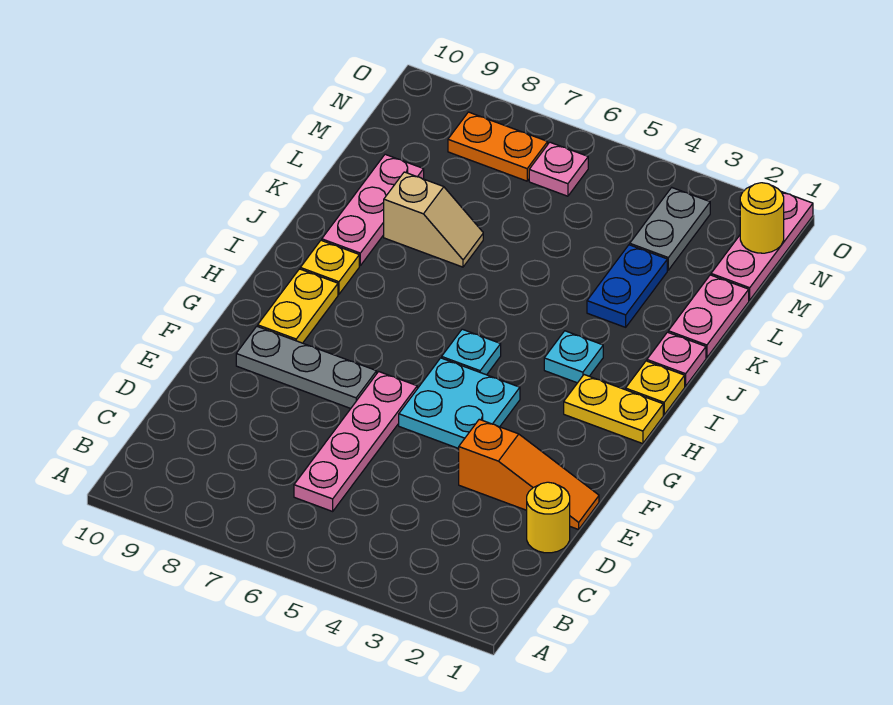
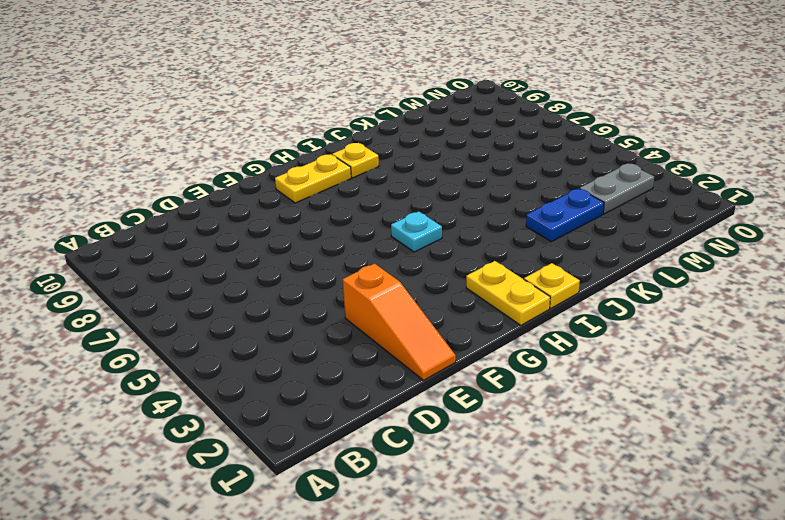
none -> pink plate C6:F6 level 1
none -> yellow round brick D1 level 1
none -> cyan plate F4:G5 level 1

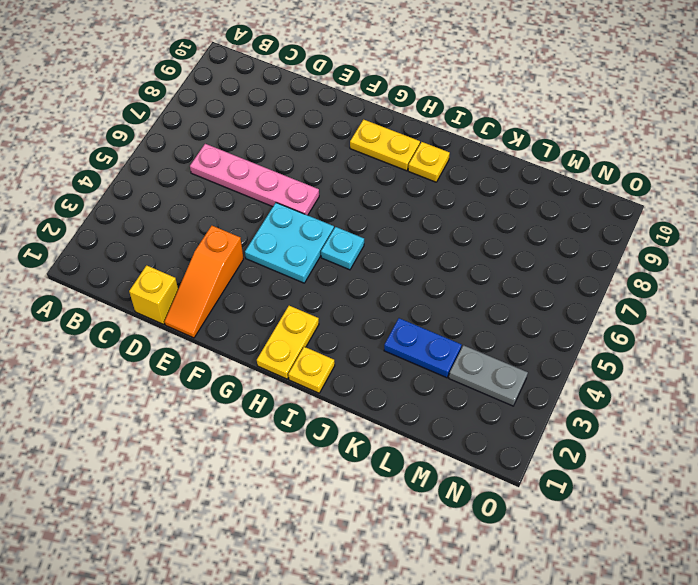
yellow brick D1 level 1 -> yellow round brick D1 level 1
none -> grey plate F7:F9 level 1
none -> cyan plate I3 level 1
none -> pink plate J1 level 1

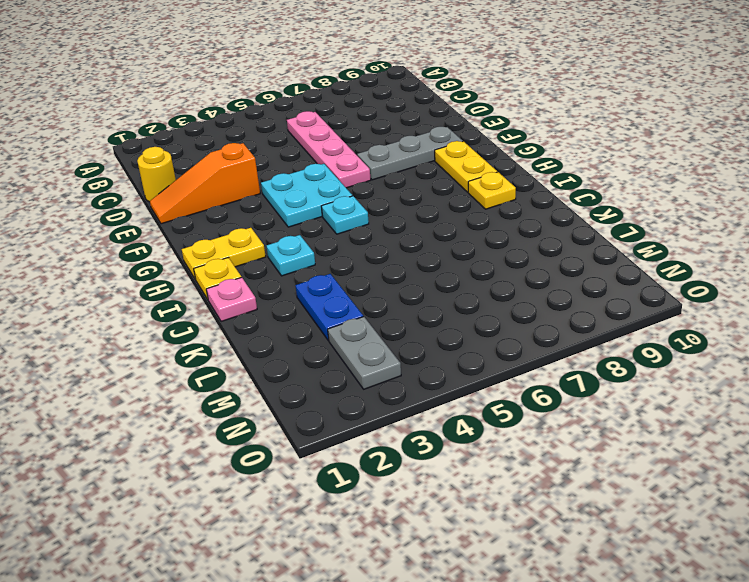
none -> pink plate J9:L9 level 1
none -> pink plate K1:L1 level 1
none -> tan slope K7:K8 level 1 top 8

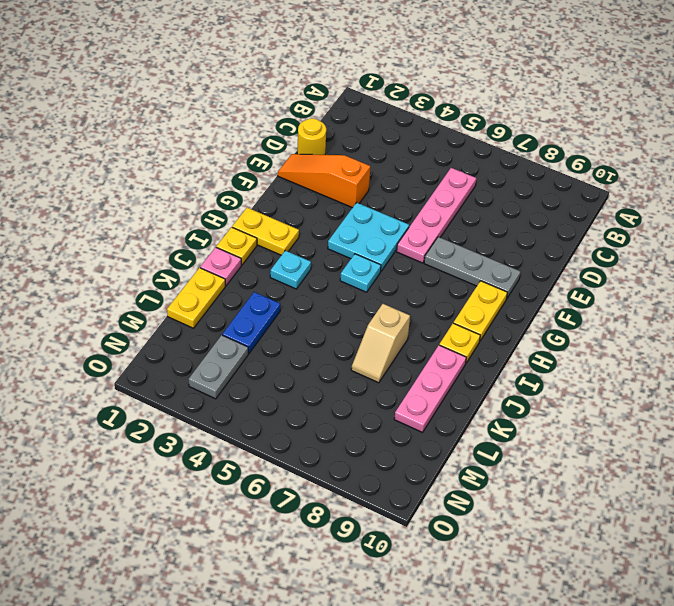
tan slope J7:K7 level 1 top J -> tan slope K7:K8 level 1 top 8
yellow plate K1:L1 level 1 -> pink plate K1:L1 level 1
none -> pink plate M1:O1 level 1
none -> pink plate N6 level 1
none -> orange plate N7:N8 level 1

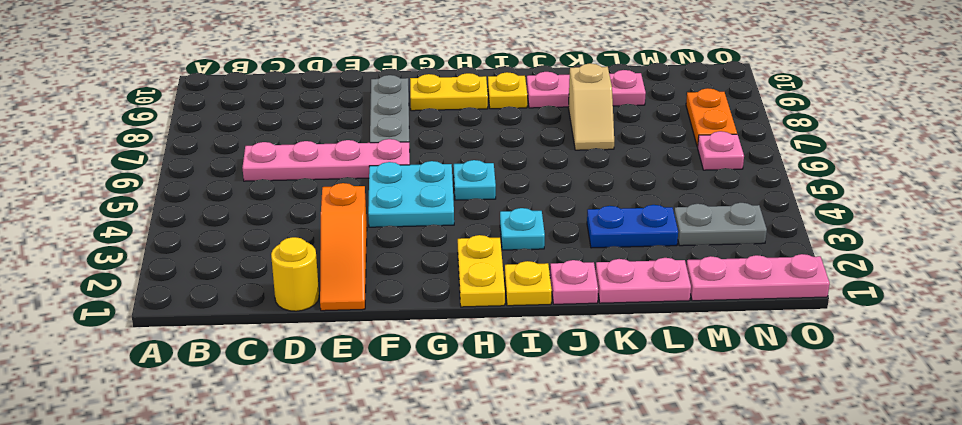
none -> yellow round brick N1 level 2

